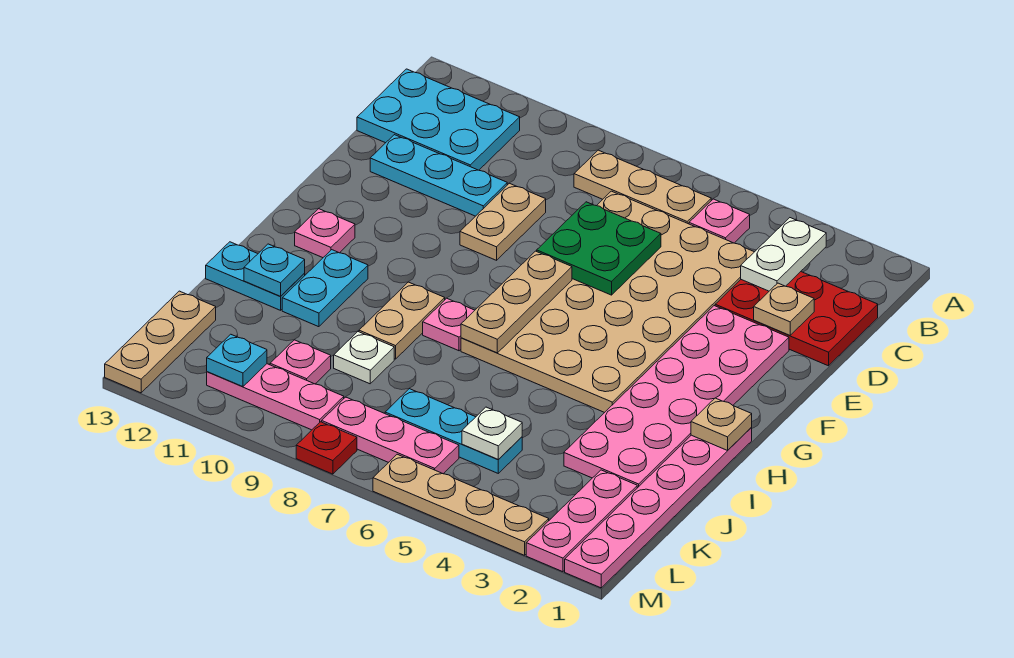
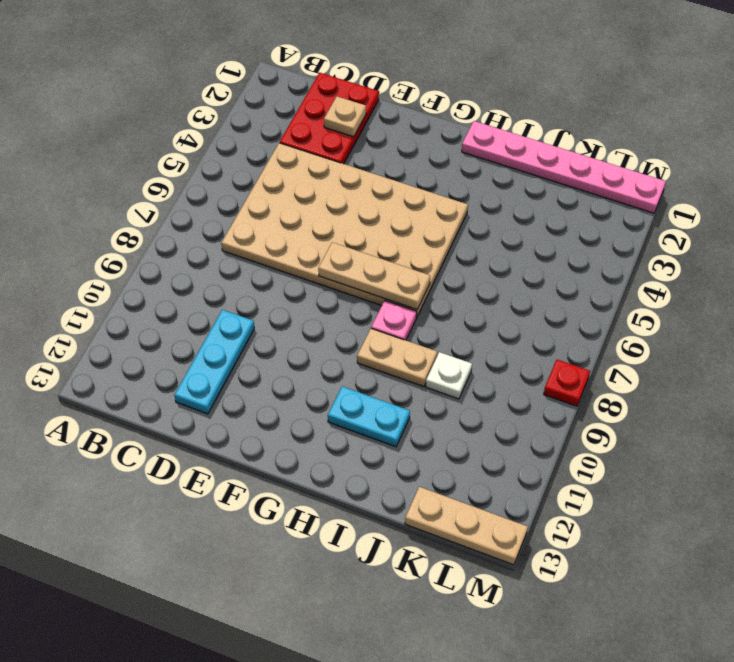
none -> pink plate B5 level 1
none -> tan plate B6:B8 level 1
none -> cyan plate B11:C13 level 1
none -> tan plate D9:E9 level 1

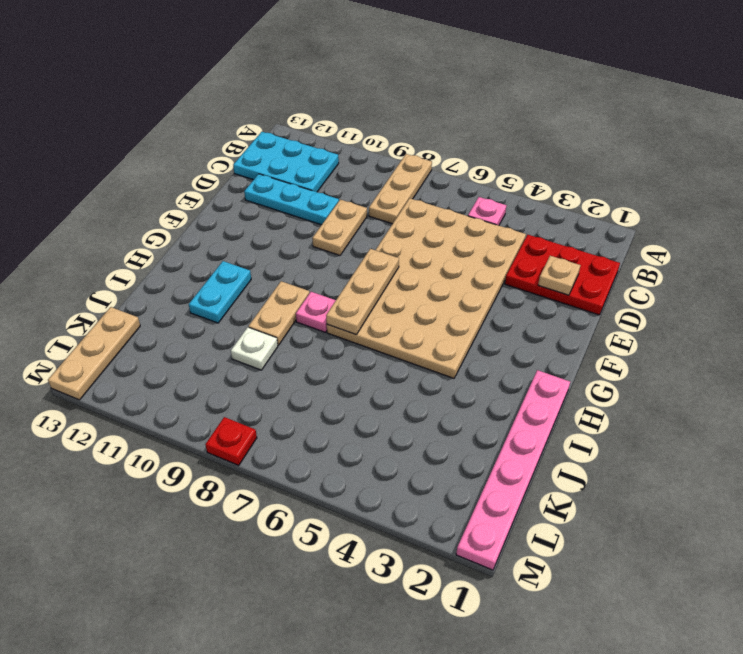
tan plate A8:C8 level 1 -> tan plate B6:B8 level 1
none -> pink plate E2:J3 level 1
none -> pink plate G12 level 1
none -> cyan plate I12:I13 level 1
none -> pink plate K2:M2 level 1

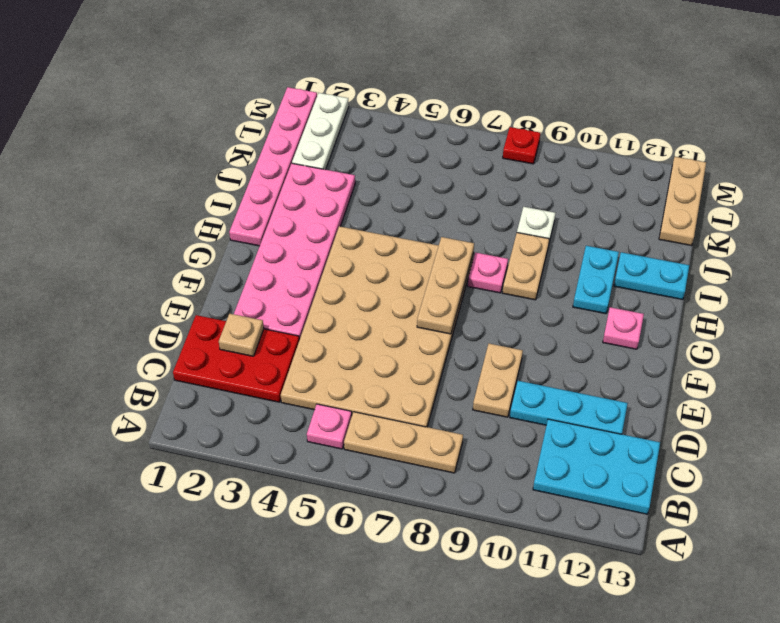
white plate K2:M2 level 1 -> pink plate K2:M2 level 1
none -> cyan plate K5:K7 level 1
none -> pink plate K10 level 1
none -> pink plate L6:L8 level 1
none -> pink plate L9:L11 level 1

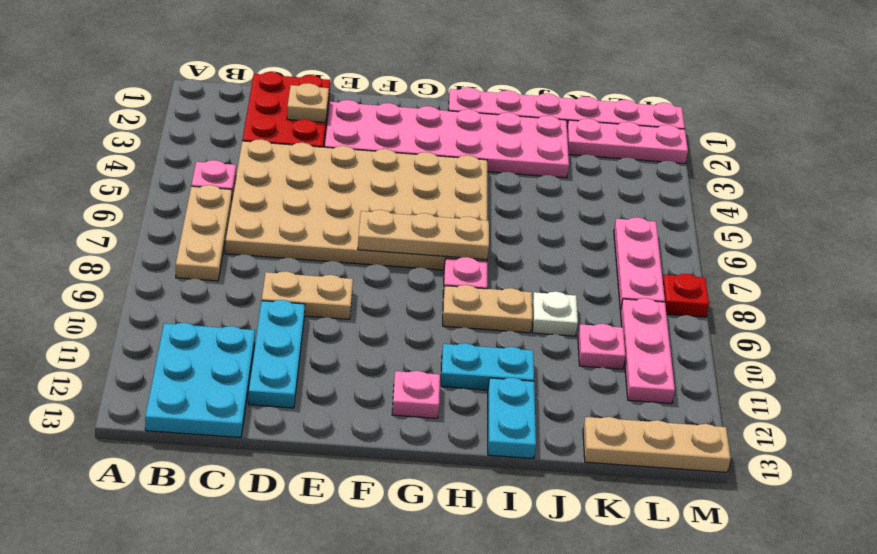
none -> cyan plate K5:K7 level 1
none -> tan plate M3:M6 level 1
none -> white plate B3:C3 level 2
none -> green plate D6:E7 level 2

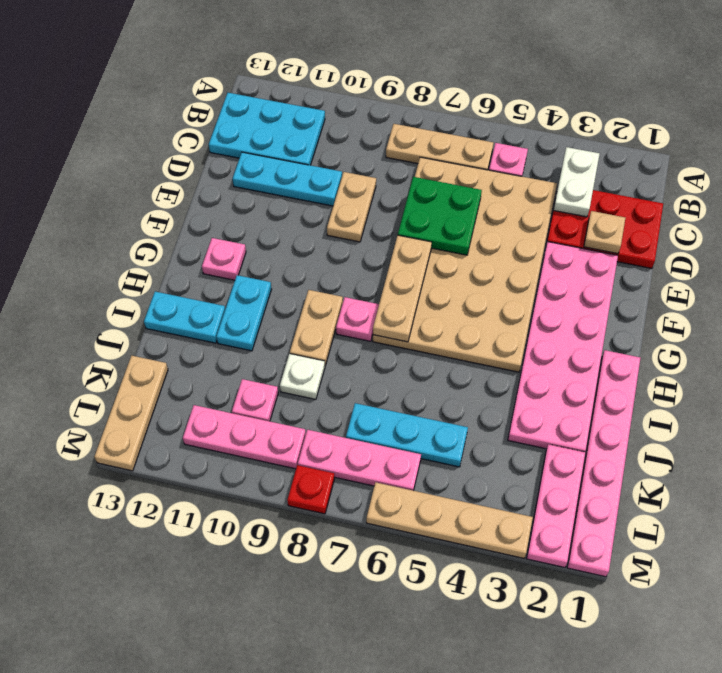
none -> tan plate H1 level 2
none -> cyan plate I12 level 2
none -> white plate K5 level 2
none -> cyan plate L11 level 2

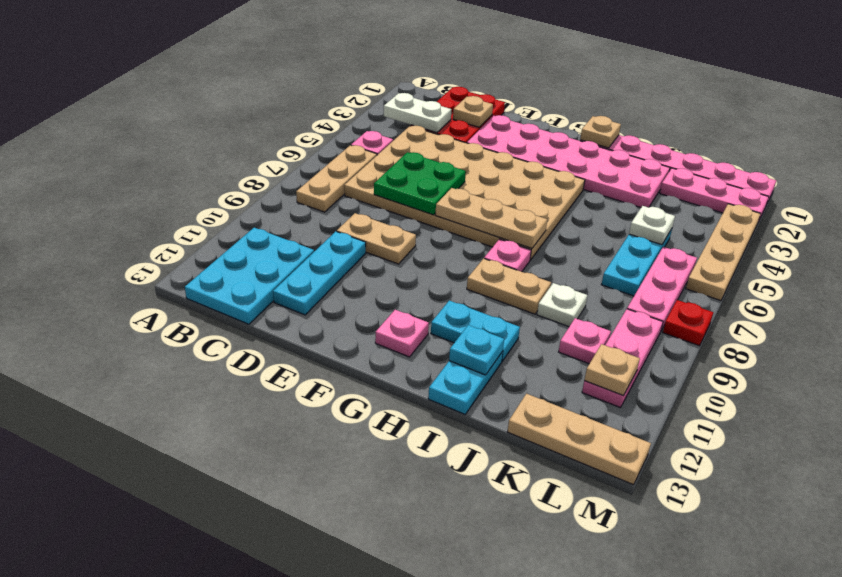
tan plate L11 level 2 -> cyan plate L11 level 2

